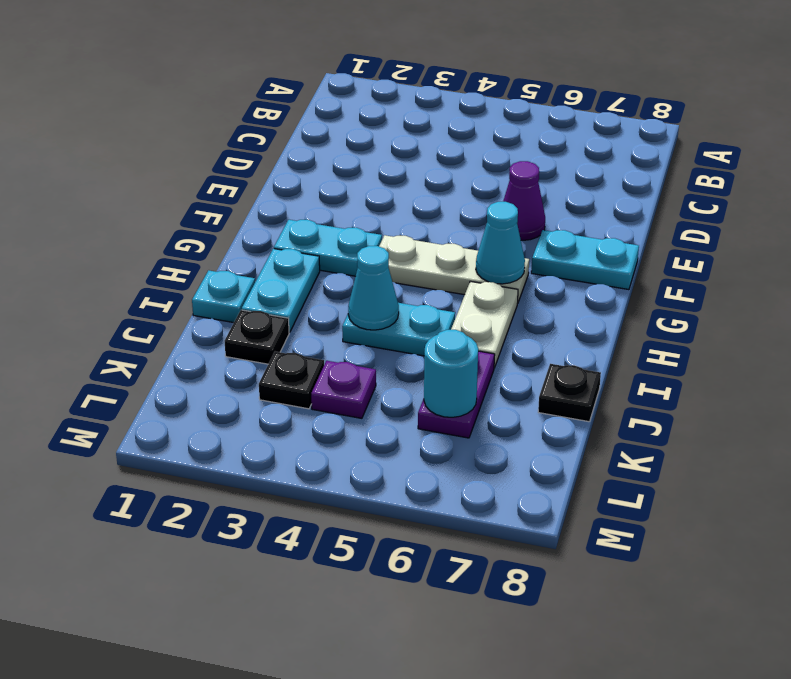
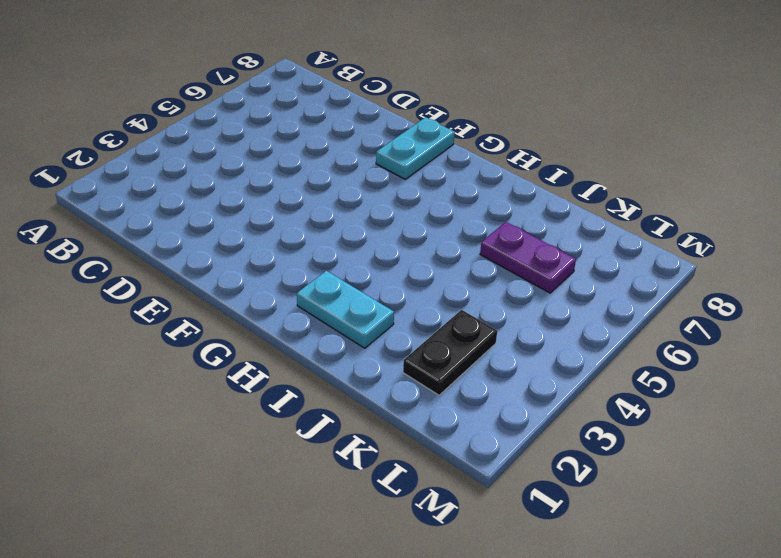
black plate K2:K3 level 1 -> black plate K3 level 1
none -> purple cone E6 level 1
none -> cyan plate G2:G3 level 1
none -> white plate G4:G6 level 1

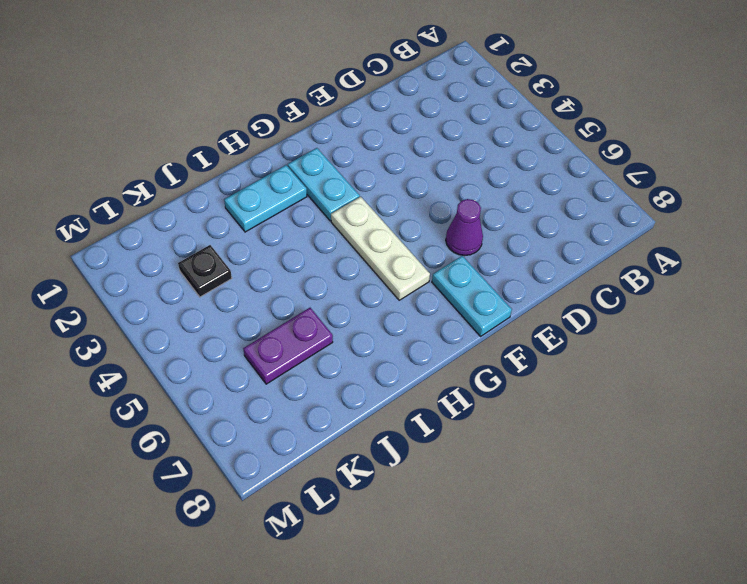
none -> white plate H6:I6 level 1
none -> cyan plate I1 level 1
none -> cyan plate I4:I5 level 1

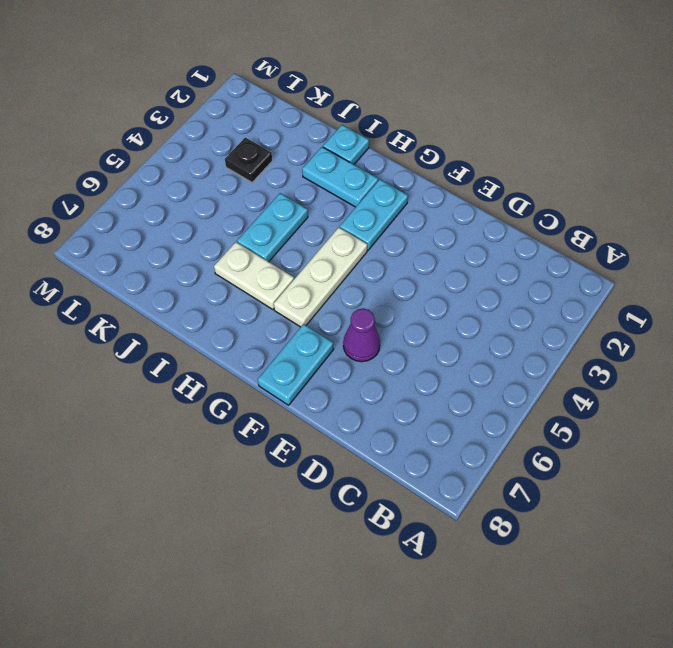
none -> black plate J2 level 1
none -> purple plate J6:K6 level 1
none -> black plate J8 level 1

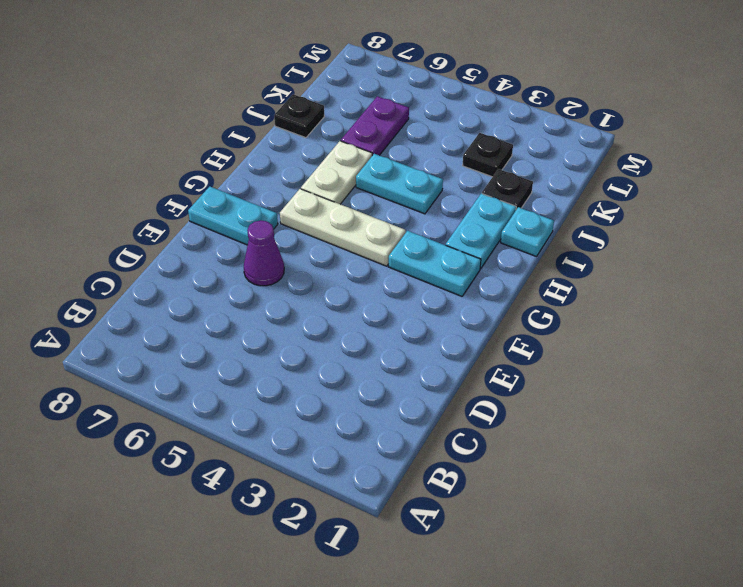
none -> purple plate K4 level 1
none -> cyan cone G6 level 2
none -> cyan cone I4 level 2

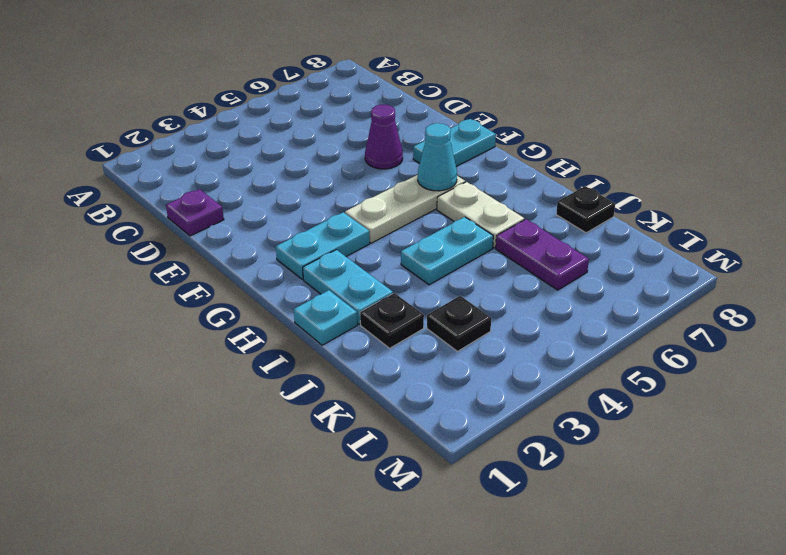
purple plate D1 level 1 -> purple plate K4 level 1
none -> cyan cone I4 level 2
none -> cyan round brick K6 level 2

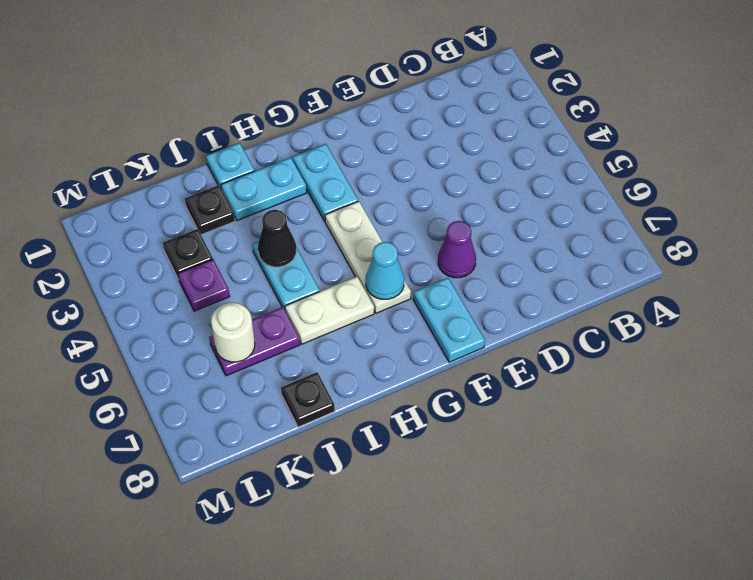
black cone I4 level 2 -> cyan cone I4 level 2
white round brick K6 level 2 -> cyan round brick K6 level 2

